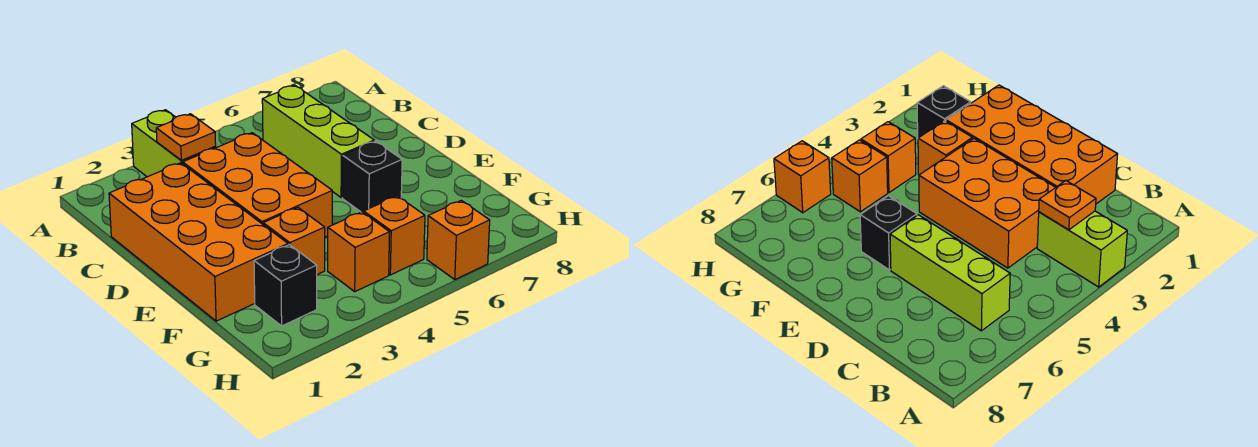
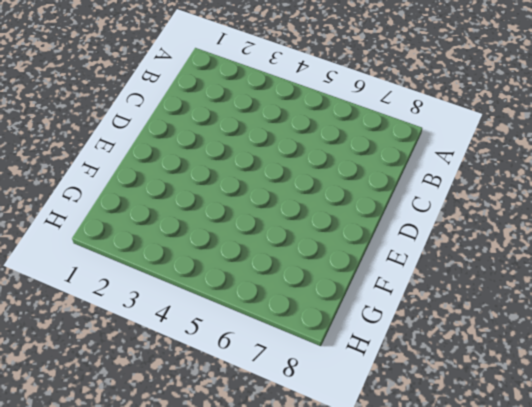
none -> lime brick A3:B3 level 1
none -> lime brick B6:D6 level 1

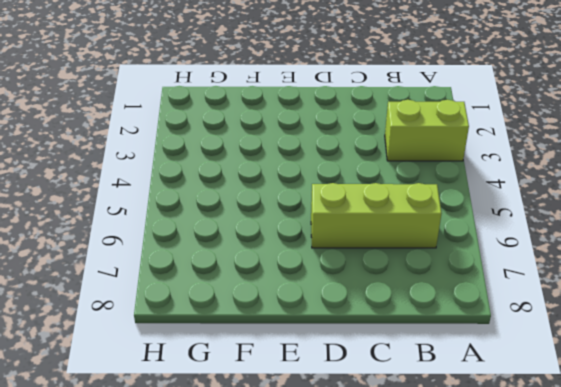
none -> orange brick C1:F2 level 1
none -> orange brick C3:E4 level 1

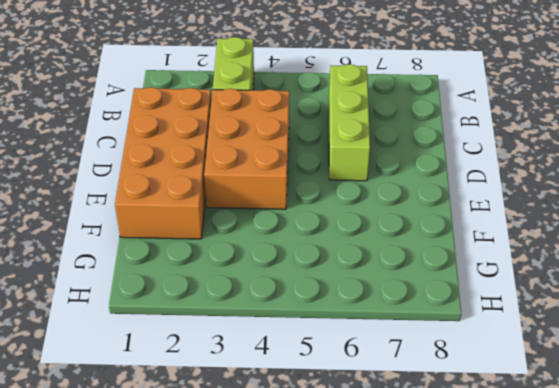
none -> black brick E6 level 1
none -> orange brick F3 level 1

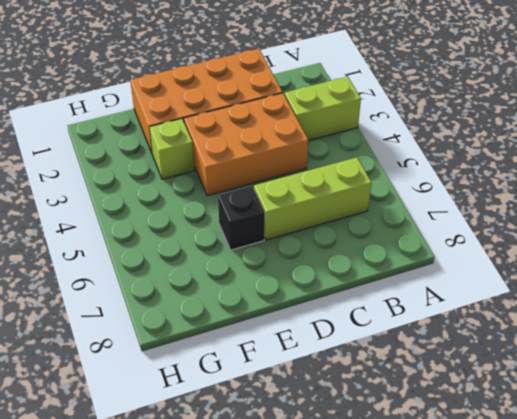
lime brick F3 level 1 -> orange brick F3 level 1
none -> black brick G2 level 1
none -> orange brick G4 level 1

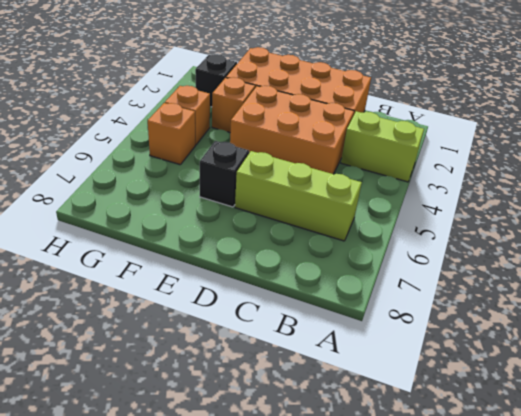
none -> orange brick H6 level 1
none -> orange plate B3 level 2

